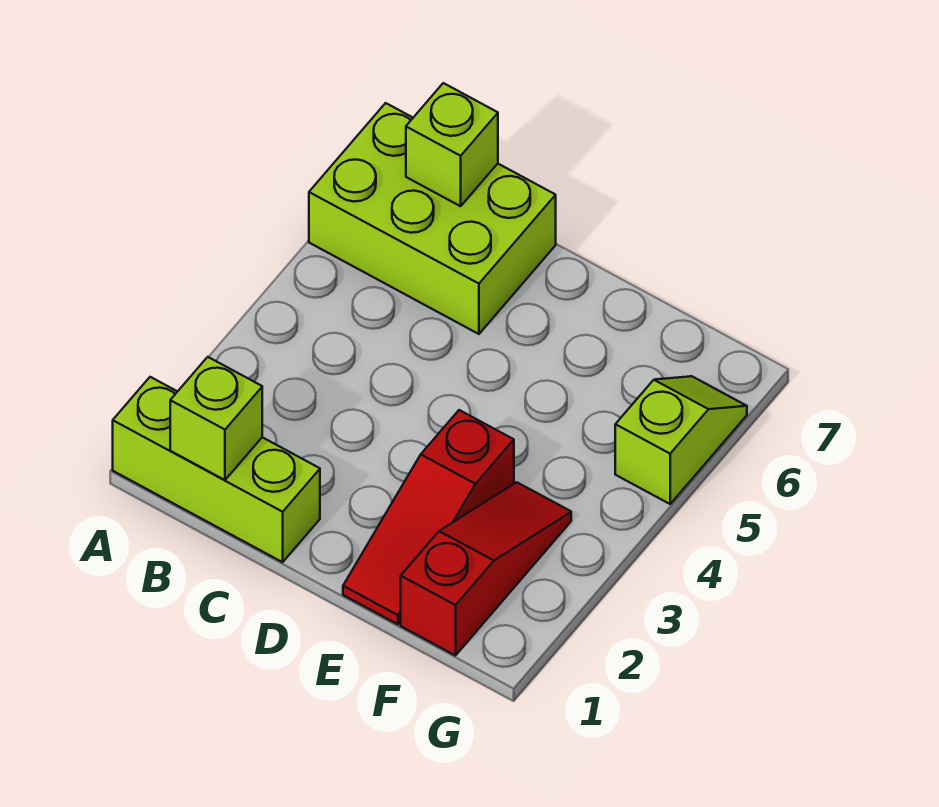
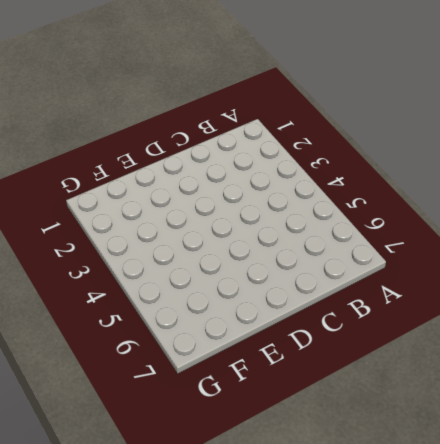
none -> lime brick A1:C1 level 1
none -> lime brick A6:C7 level 1

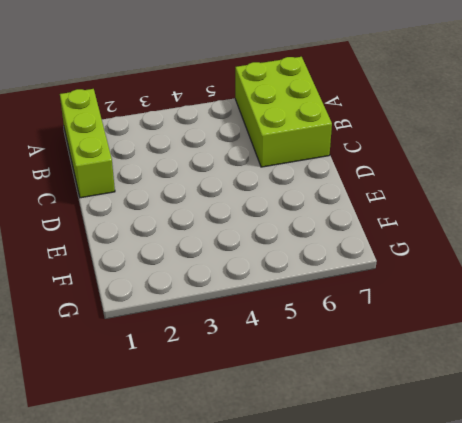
none -> red slope E1:E3 level 1 top 3
none -> red slope F1:F3 level 1 top 1

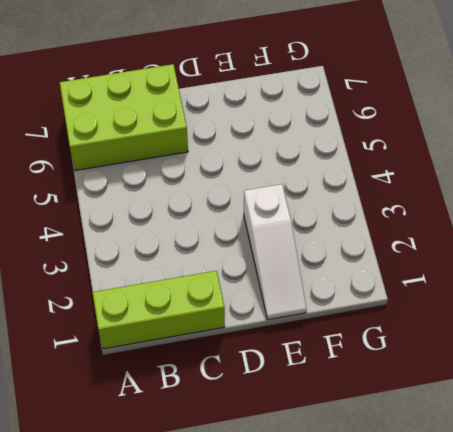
white slope E1:E3 level 1 top 3 -> red slope E1:E3 level 1 top 3
none -> red slope F1:F3 level 1 top 1
none -> lime slope G5:G6 level 1 top 5

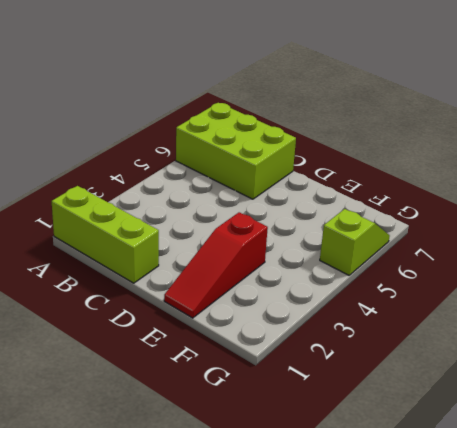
none -> red slope F1:F3 level 1 top 1
none -> lime brick B1 level 2

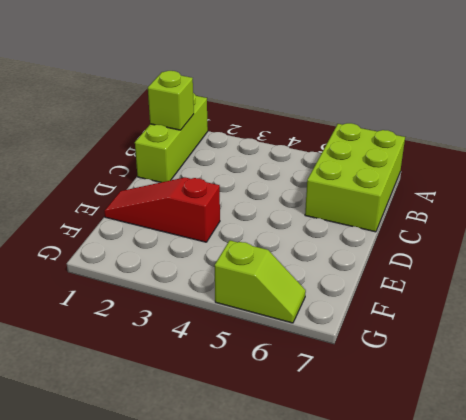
none -> red slope F1:F3 level 1 top 1
none -> lime brick B7 level 2

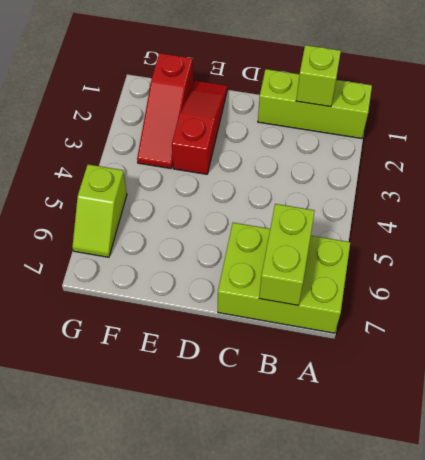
lime brick B6:B7 level 2 -> lime brick B7 level 2

